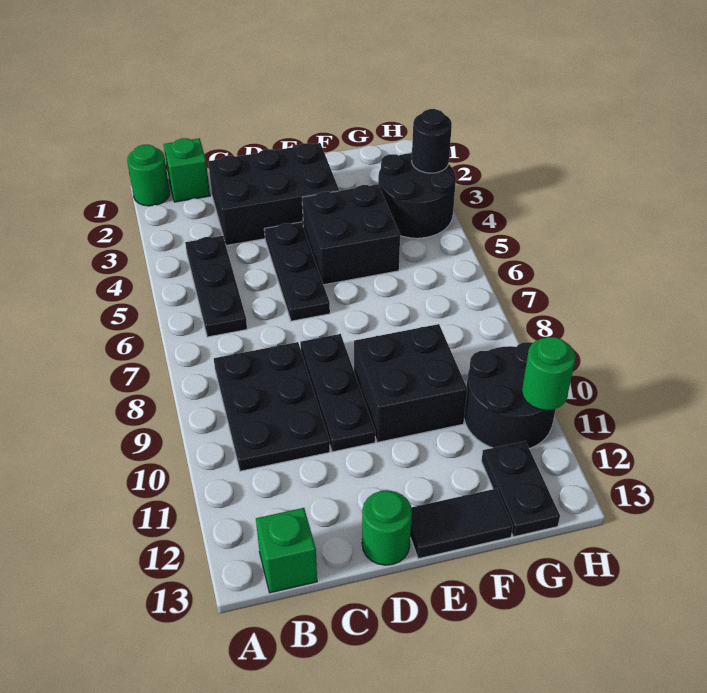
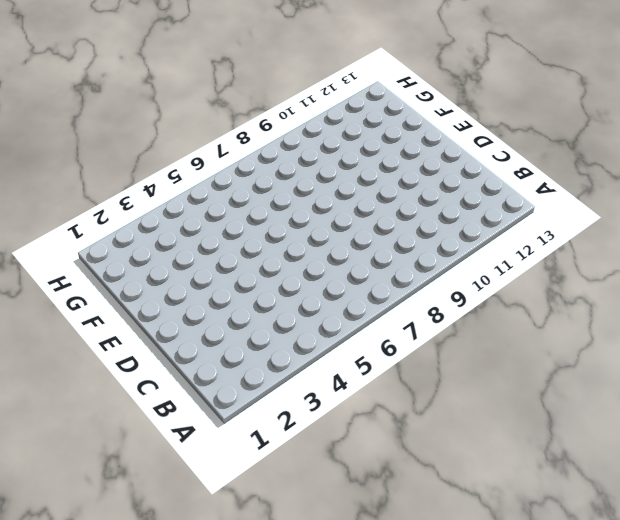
none -> green round brick A1 level 1
none -> green brick B1 level 1
none -> black plate B4:B6 level 1

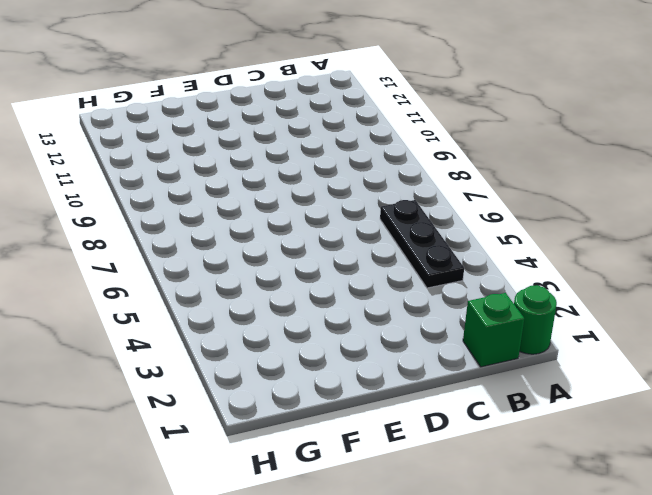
none -> black plate B8:C10 level 1
none -> green brick B13 level 1
none -> black brick C2:E3 level 1

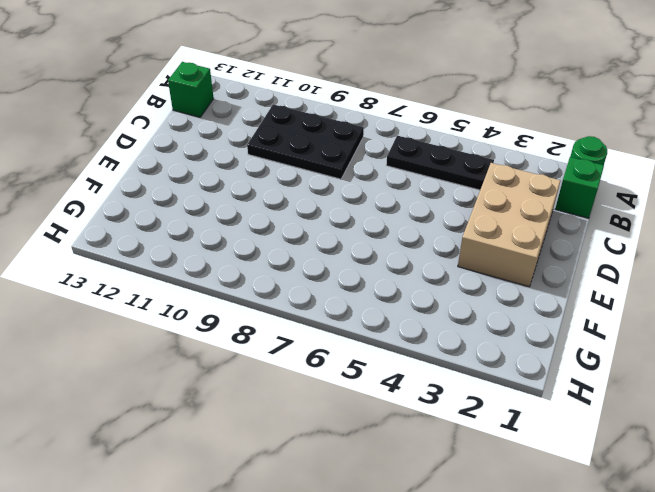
tan brick C2:E3 level 1 -> black brick C2:E3 level 1
none -> black plate D4:D6 level 1
none -> black plate D8:D10 level 1
none -> green round brick D13 level 1

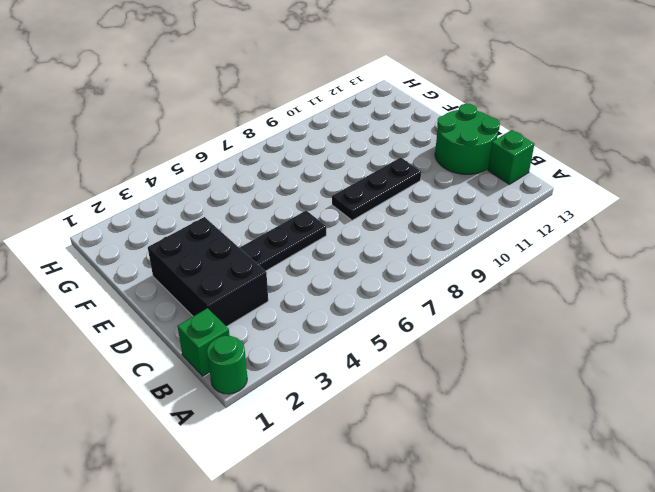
green round brick C12:D13 level 1 -> green round brick D13 level 1
none -> black plate B4:B6 level 1
none -> black plate B8:C10 level 1
none -> black brick E4:F5 level 1

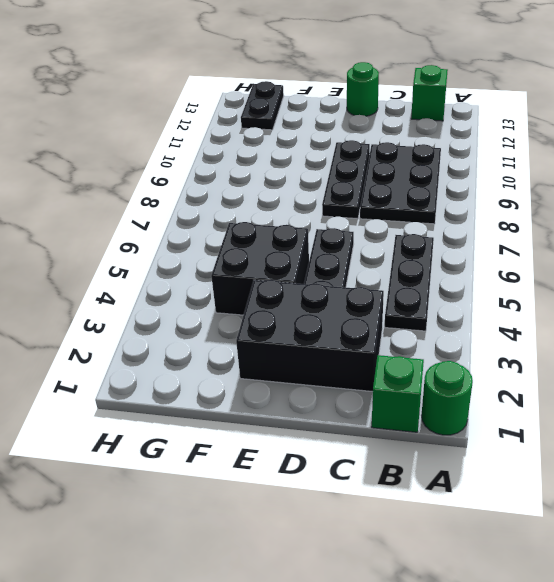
none -> black brick E9:F10 level 1
none -> black tile E13:F13 level 1
none -> black round brick G3:H4 level 1

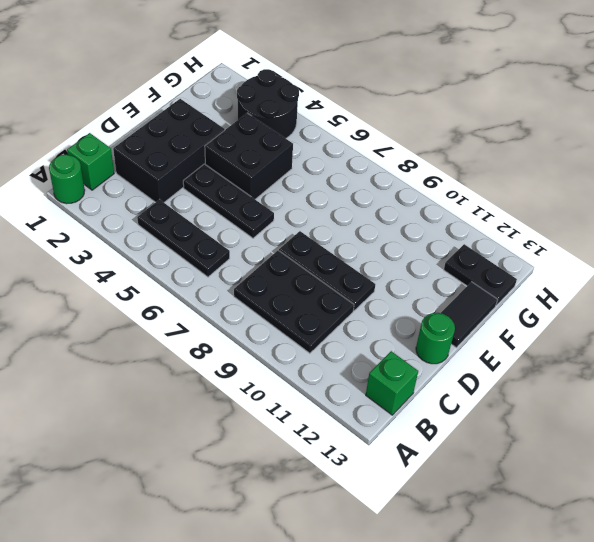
none -> black brick E9:F10 level 1
none -> black round brick G10:H11 level 1
none -> black round brick H3 level 2

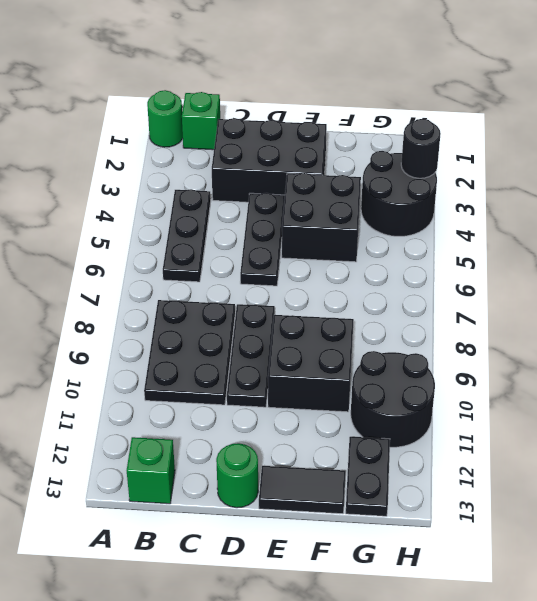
none -> green round brick H11 level 2

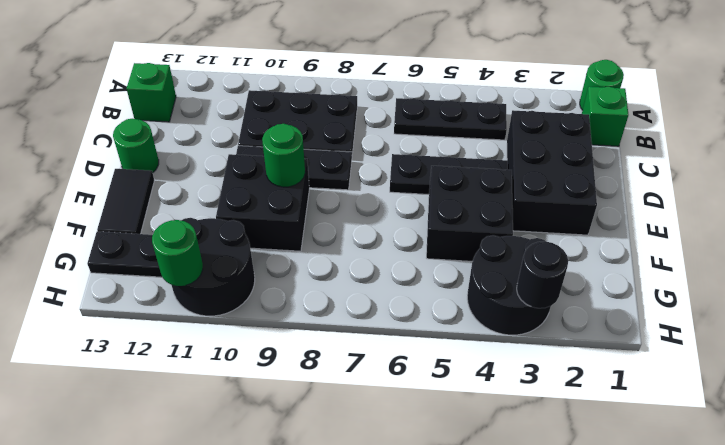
green round brick E9 level 2 -> none

